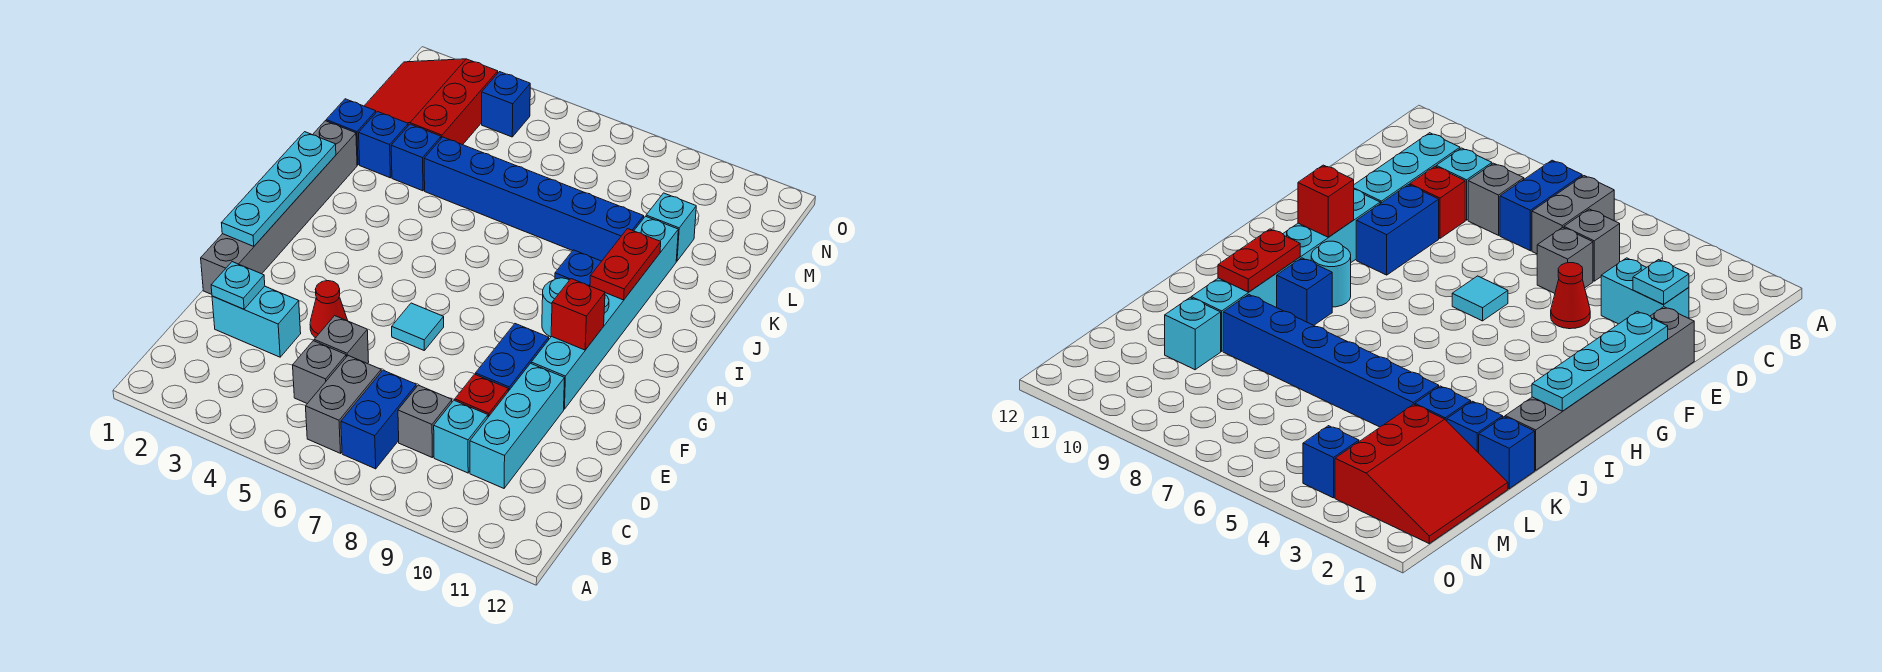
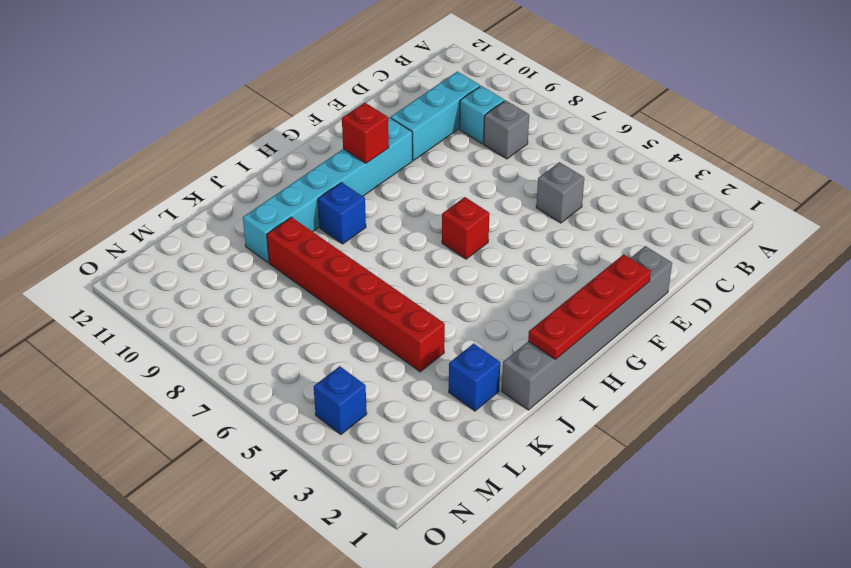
red plate F1:I1 level 2 -> cyan plate F1:I1 level 2
red brick G6 level 1 -> red brick D9 level 1
red brick K4:K9 level 1 -> blue brick K4:K9 level 1
none -> grey brick B6:C6 level 1
none -> blue brick B7:C7 level 1
none -> grey brick C5 level 1

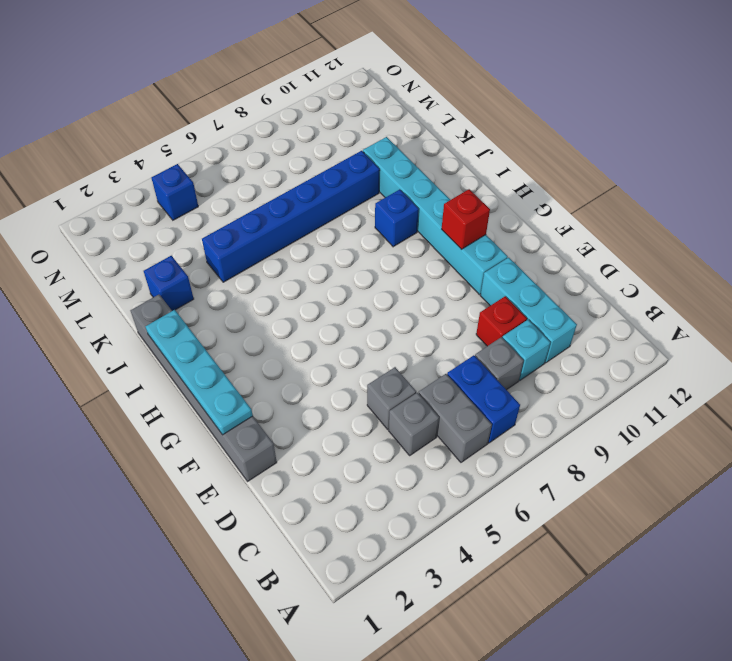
none -> cyan brick D2:D3 level 1
none -> red cone E4 level 1
none -> blue brick E9:F9 level 1

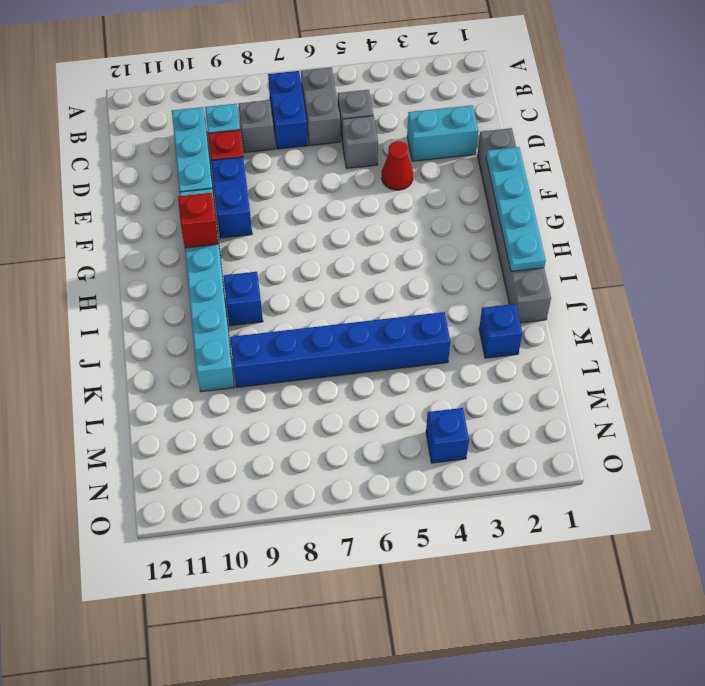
none -> cyan tile F6 level 1
none -> cyan round brick H9 level 1
none -> blue brick K1 level 1

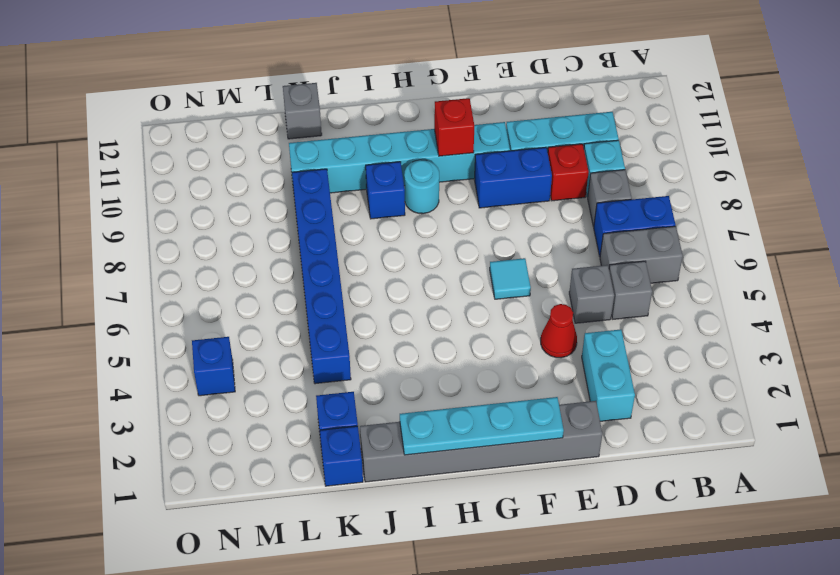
grey brick K12 level 1 -> none
none -> blue brick K3 level 1
none -> red slope L1:N3 level 1 top 3
none -> cyan brick L10 level 1

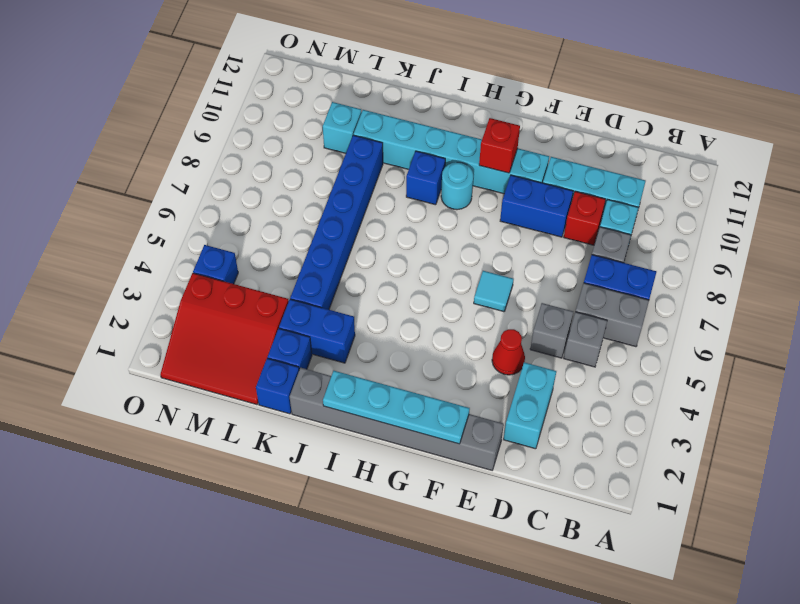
blue brick J3:K3 level 1 -> blue brick K3 level 1
none -> cyan plate D2 level 2
none -> red plate I10:J10 level 2

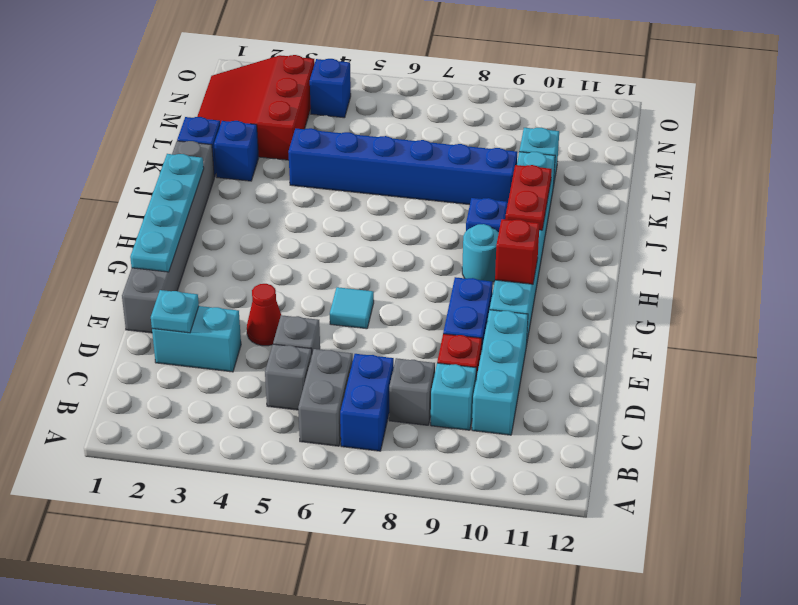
none -> blue brick K3 level 1

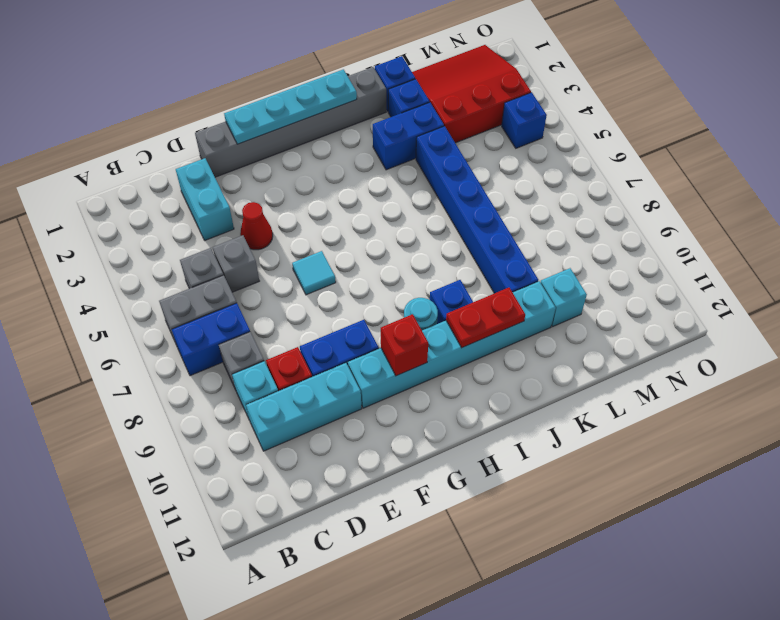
blue brick J3:K3 level 1 -> blue brick K3 level 1
none -> cyan plate D2 level 2

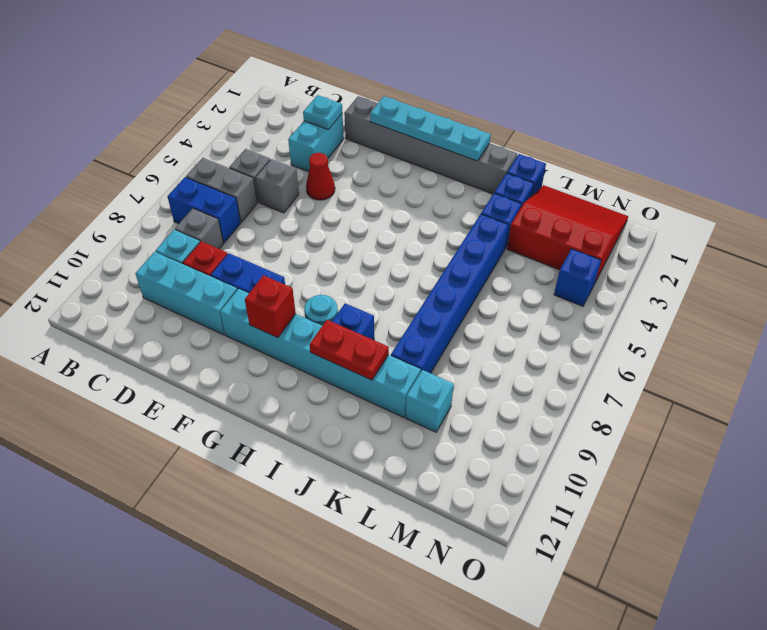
none -> cyan tile F6 level 1

